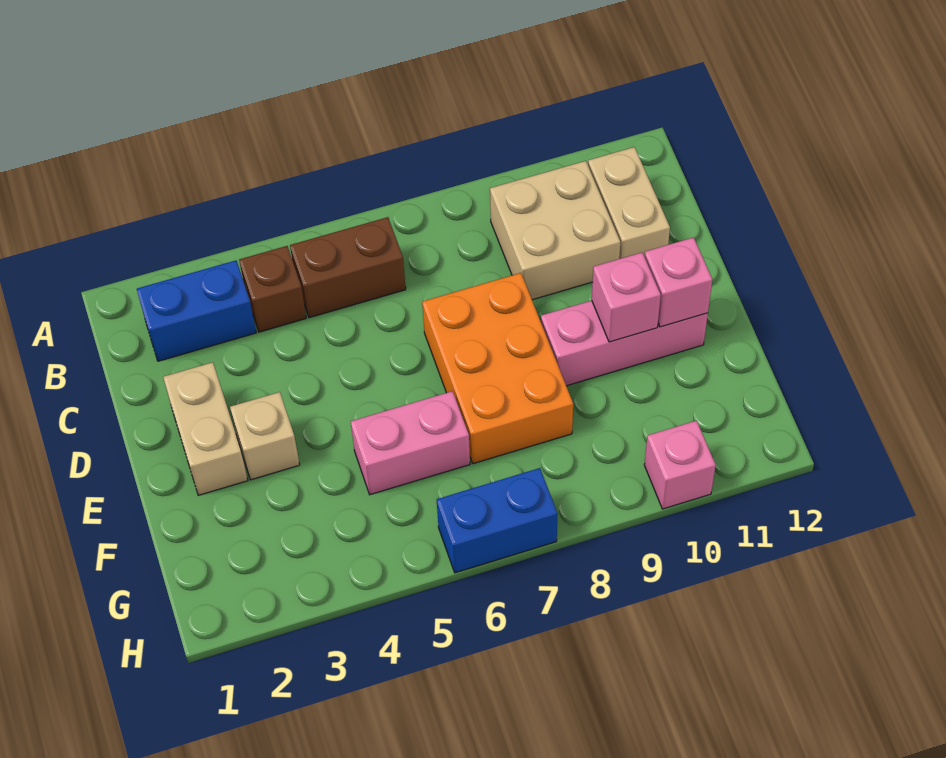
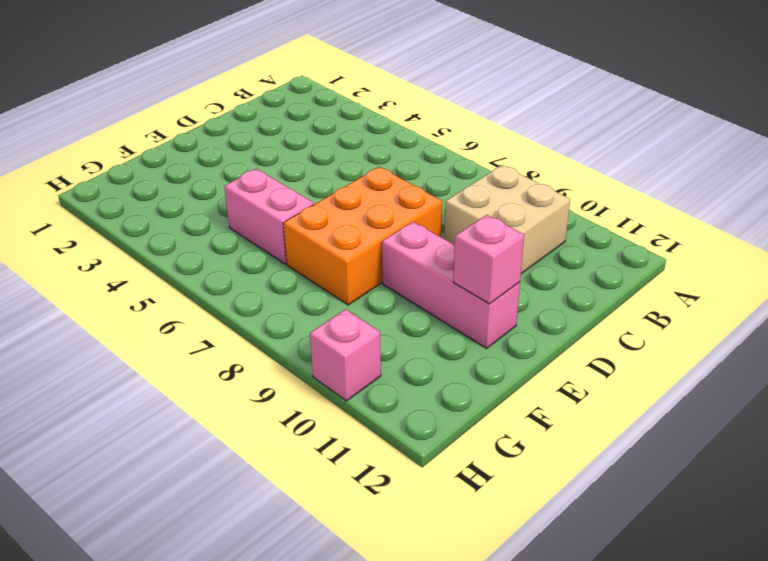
none -> blue brick B2:B3 level 1
none -> brown brick B4 level 1
none -> brown brick B5:B6 level 1

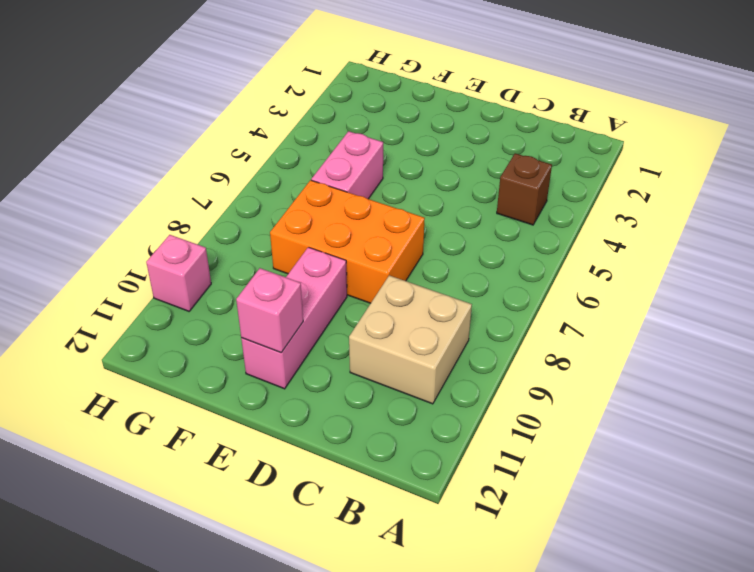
none -> blue brick B2:B3 level 1
none -> brown brick B5:B6 level 1
none -> tan brick B11:C11 level 1

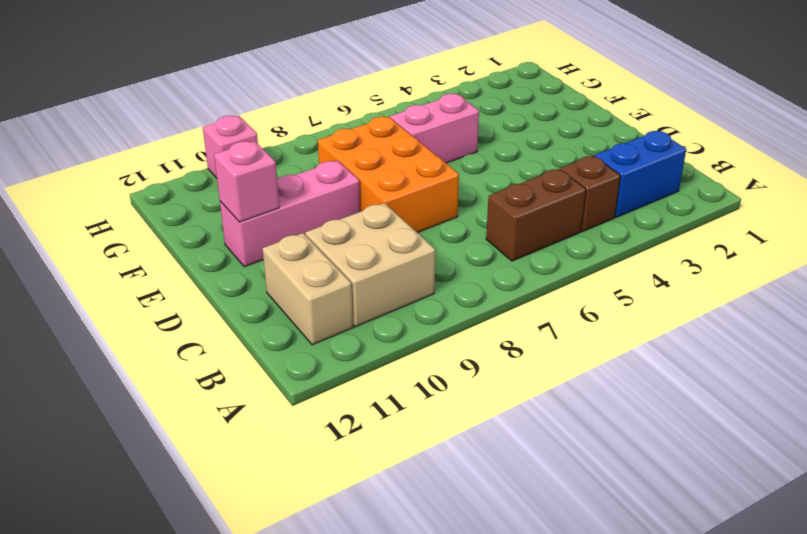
none -> tan brick D2:E2 level 1
none -> tan brick E3 level 1
none -> blue brick H6:H7 level 1

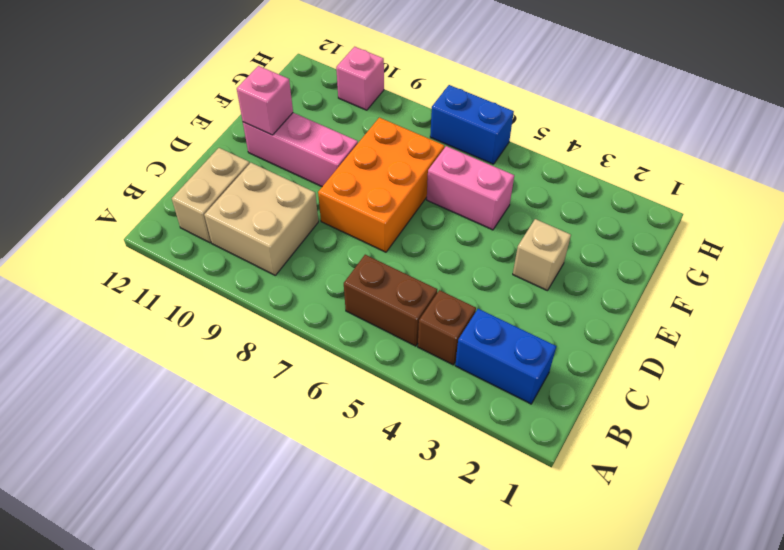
none -> tan brick D2:E2 level 1
none -> pink brick E10 level 2

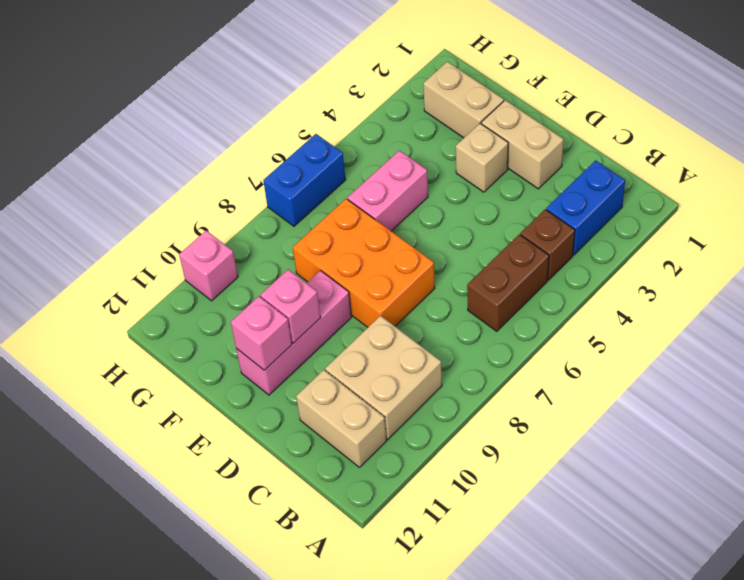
tan brick F2:G2 level 1 -> none

